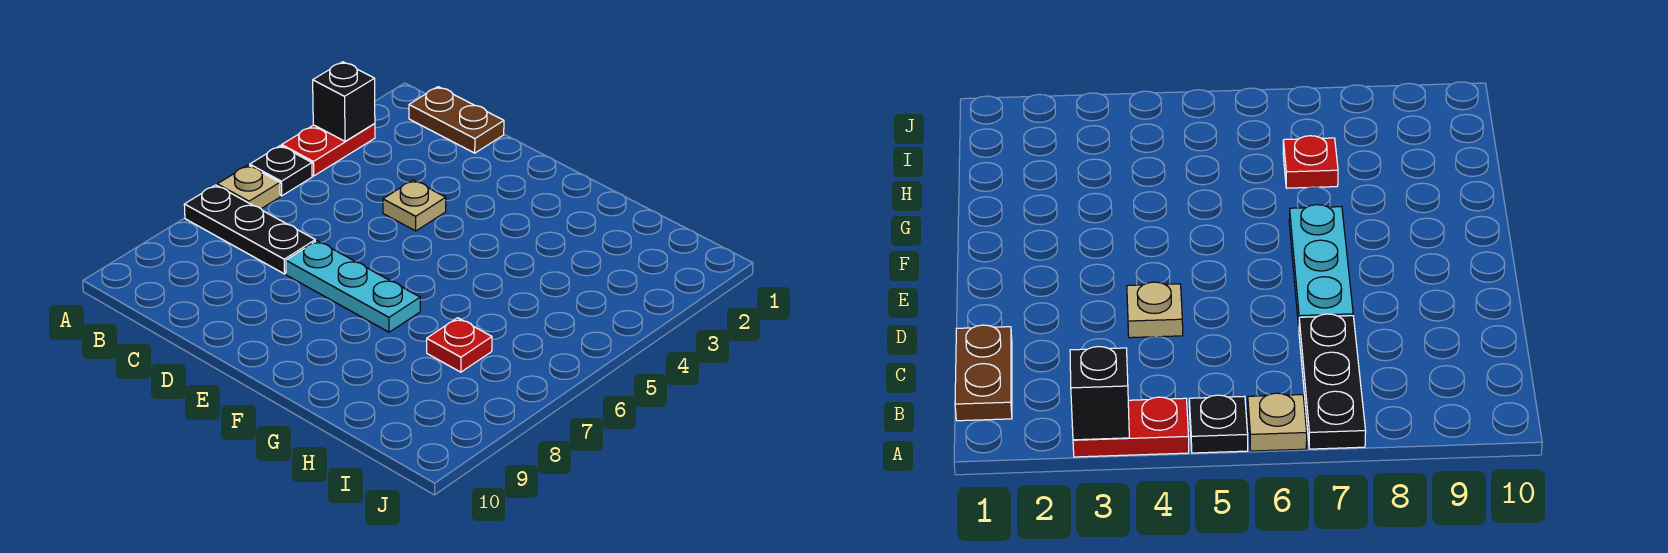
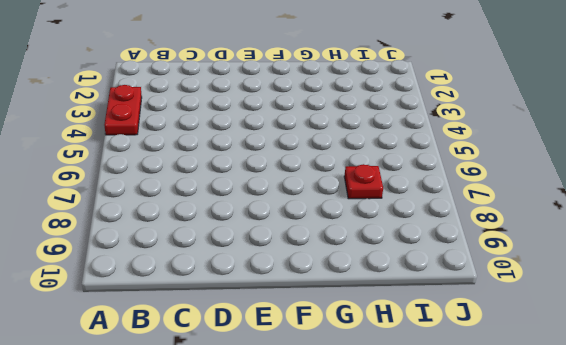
none -> black plate A5 level 1
none -> tan plate A6 level 1

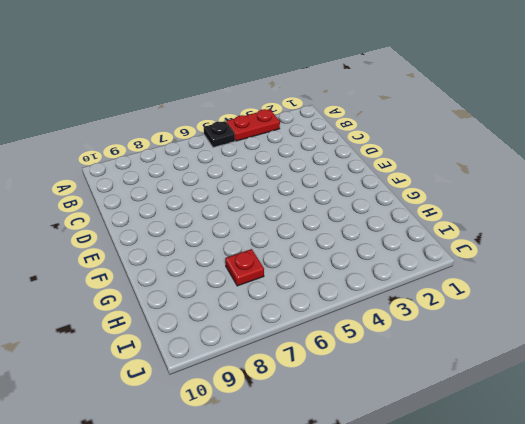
none -> tan plate A6 level 1
none -> black plate A7:C7 level 1

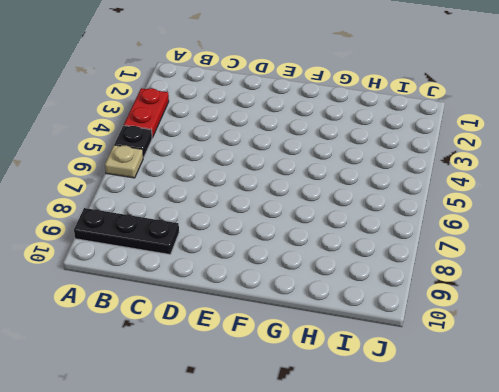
black plate A9:C9 level 1 -> black plate A7:C7 level 1
none -> brown plate B1:C1 level 1
none -> tan plate D4 level 1

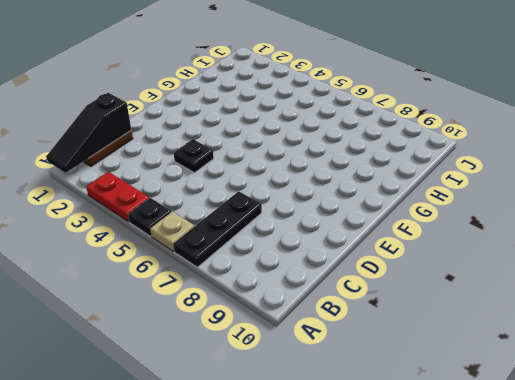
black slope A1:C1 level 2 top C -> none
black plate D4 level 1 -> tan plate D4 level 1
none -> cyan plate D7:F7 level 1
none -> red plate H7 level 1

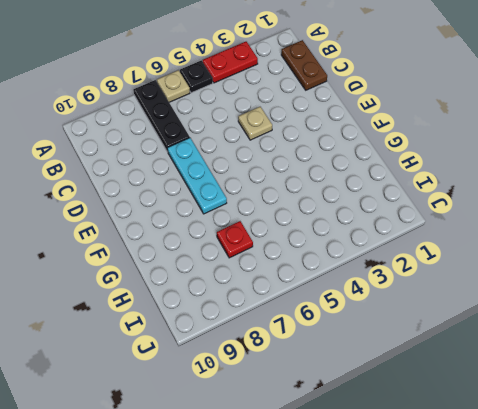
none -> black brick A3 level 2

